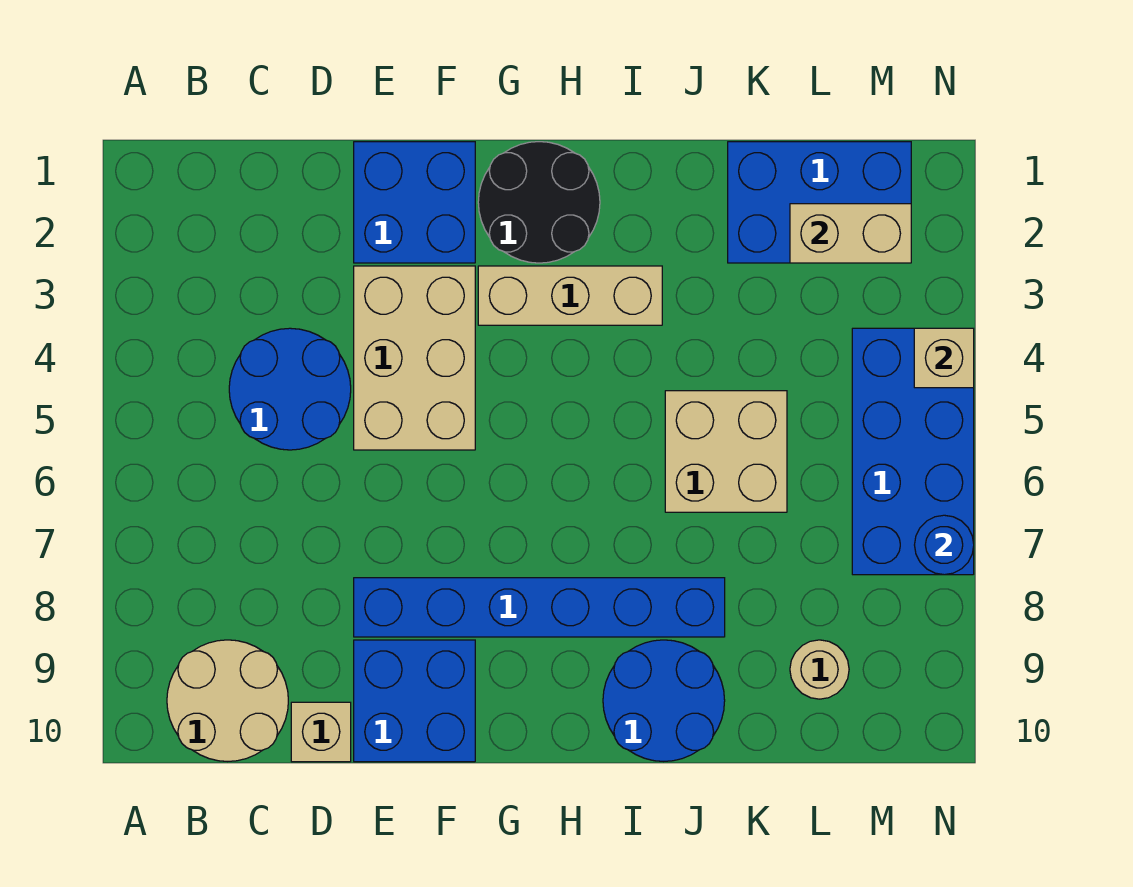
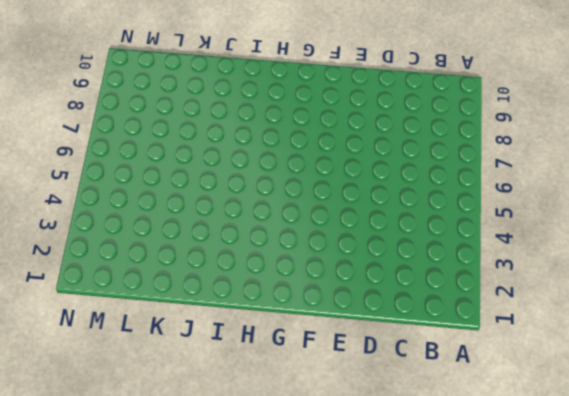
none -> tan round brick B9:C10 level 1
none -> blue round brick C4:D5 level 1
none -> tan brick D10 level 1

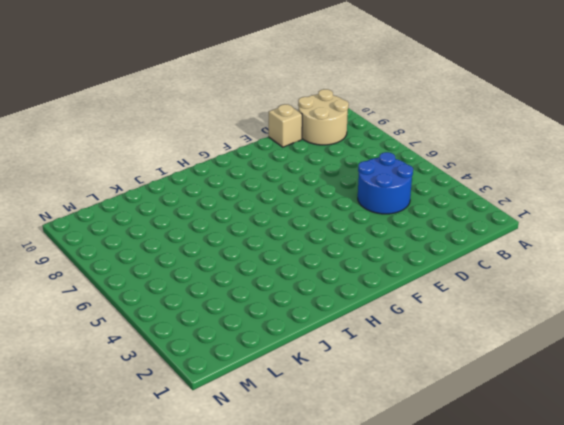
none -> blue brick E1:F2 level 1
none -> tan brick E3:F5 level 1
none -> blue brick E8:J8 level 1

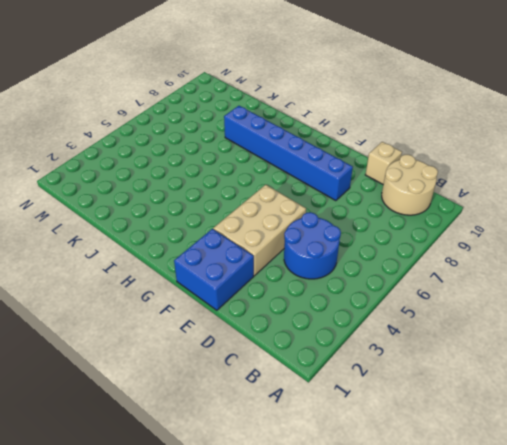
none -> blue brick E9:F10 level 1
none -> black round brick G1:H2 level 1
none -> tan brick G3:I3 level 1

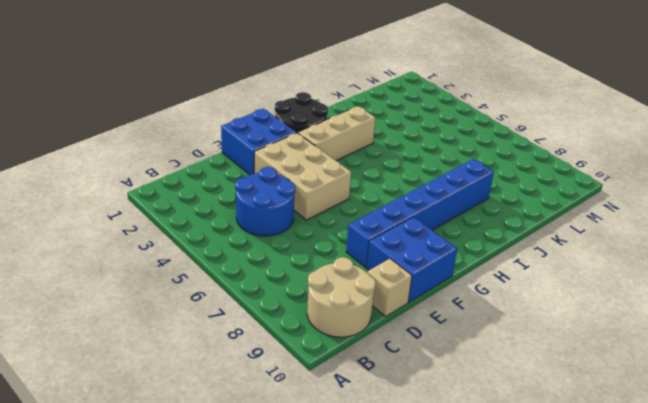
none -> blue round brick I9:J10 level 1
none -> tan brick J5:K6 level 1
none -> blue brick K1:M2 level 1

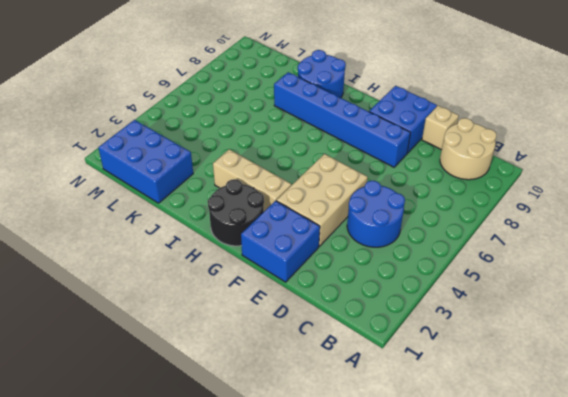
none -> tan brick J5:K6 level 1
none -> tan round brick L9 level 1
none -> blue brick M4:N7 level 1

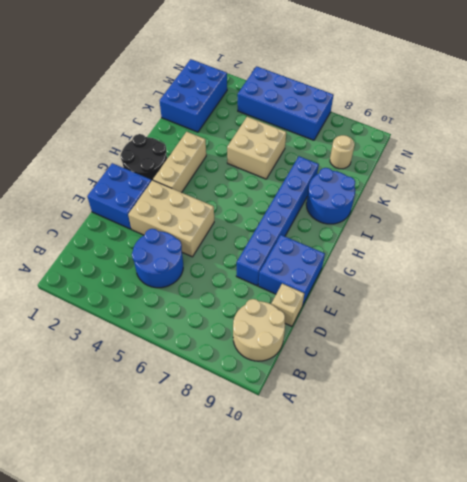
none -> tan brick L2:M2 level 2
none -> tan brick N4 level 2
none -> blue round brick N7 level 2

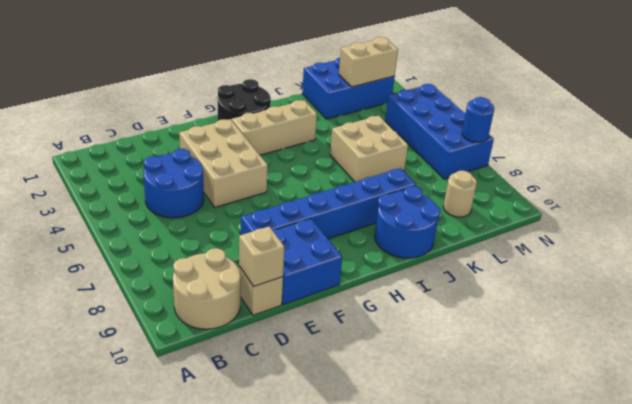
tan brick D10 level 2 -> tan brick N4 level 2
none -> blue brick E1:F2 level 1

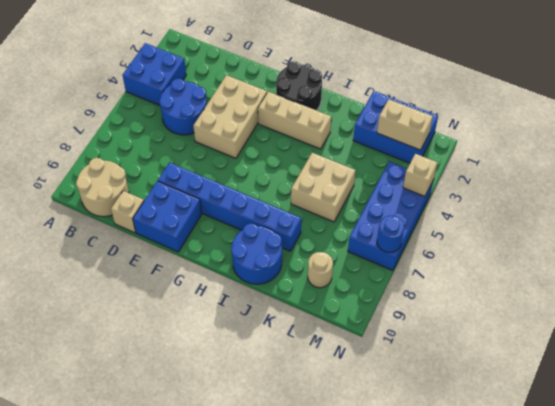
blue brick A3:B4 level 1 -> blue brick E1:F2 level 1

